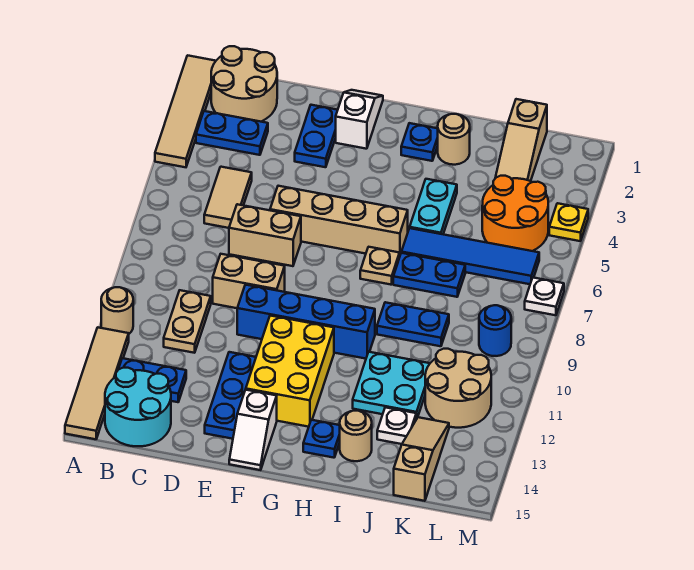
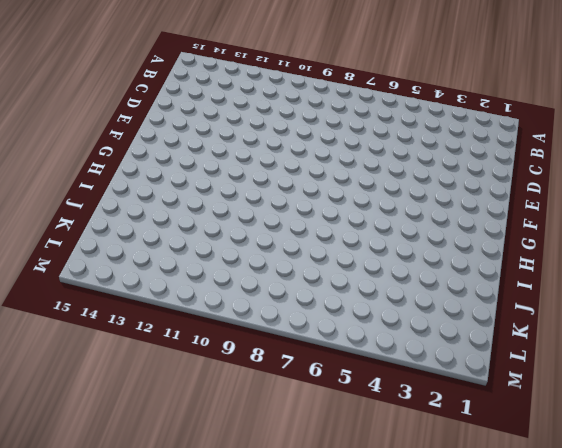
none -> tan tile A1:A4 level 1
none -> tan round brick A11 level 1
none -> tan tile A12:A15 level 1
none -> tan round brick B1:C2 level 1

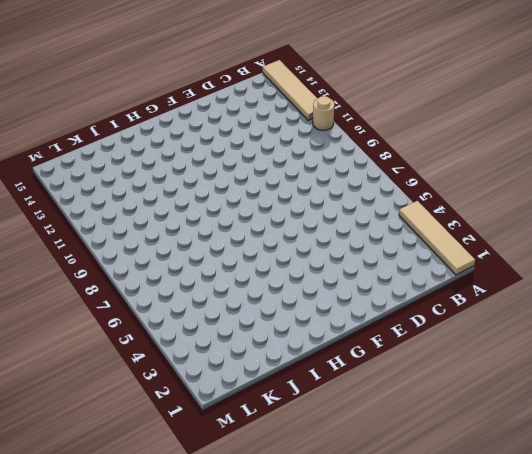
none -> tan round brick B1:C2 level 1
none -> blue plate B3:C3 level 1
none -> blue plate B13:C13 level 1
none -> cyan round brick B14:C15 level 1

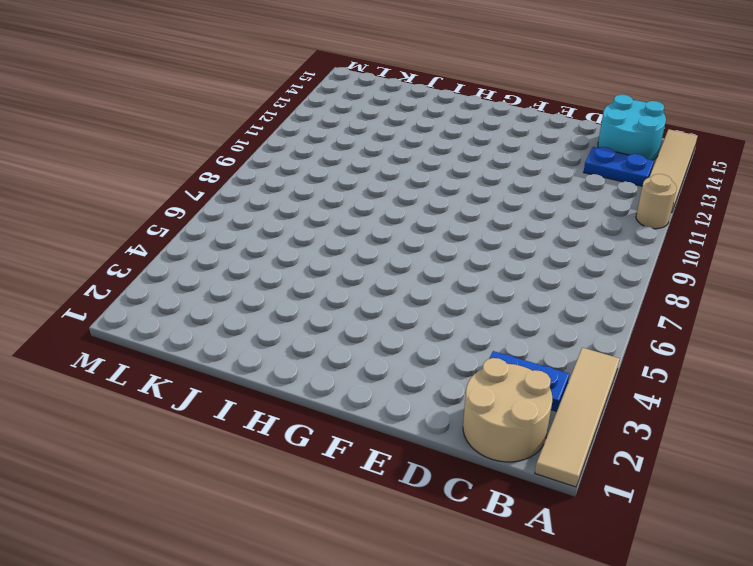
none -> tan tile C5:C6 level 1
none -> tan plate C10:C11 level 1
none -> tan brick D7:E7 level 1
none -> tan brick D9:E9 level 1

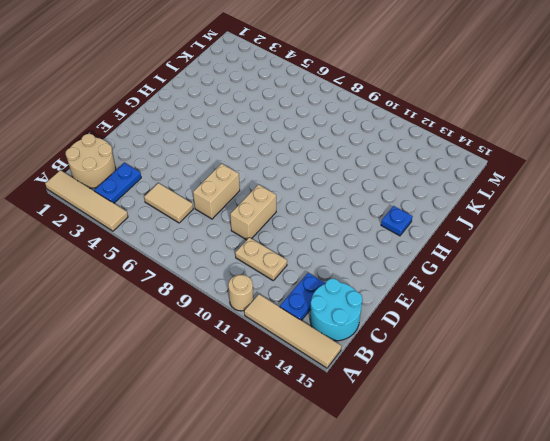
none -> blue plate E2:E3 level 1
none -> tan brick E6:H6 level 1
none -> blue brick E10:H10 level 1
none -> blue plate E12:E14 level 1

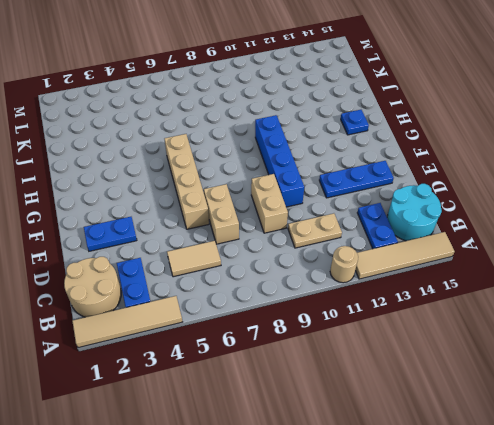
none -> white slope F1:F2 level 1 top 2
none -> yellow brick F11:G13 level 1
none -> white slope F14:F15 level 1 top 14
none -> blue plate H2 level 1

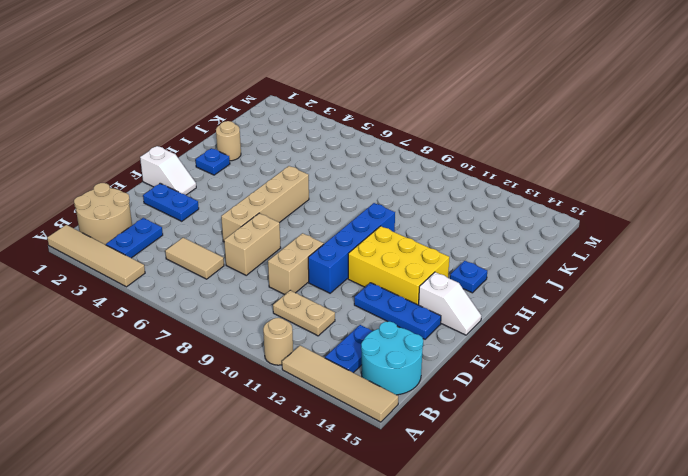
white slope F1:F2 level 1 top 1 -> white slope F1:F2 level 1 top 2
none -> tan plate H7 level 1
none -> cyan plate I4:I5 level 1
none -> blue tile I6:L6 level 1
none -> blue plate I7:J7 level 1

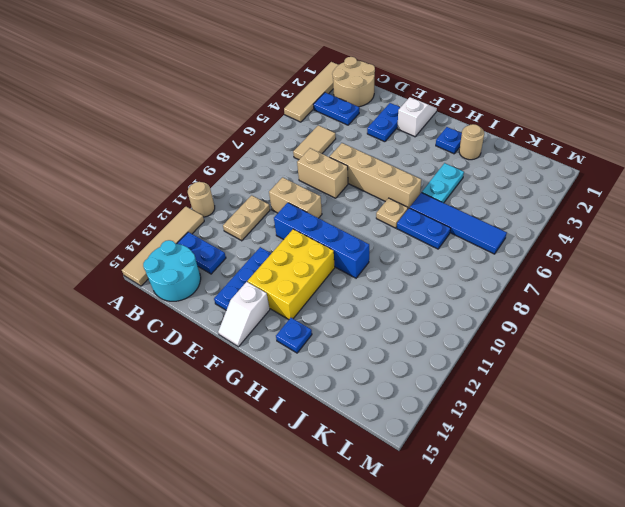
none -> blue plate I9:J9 level 1
none -> cyan plate I11:J12 level 1
none -> tan round brick I14 level 1
none -> white plate J13 level 1

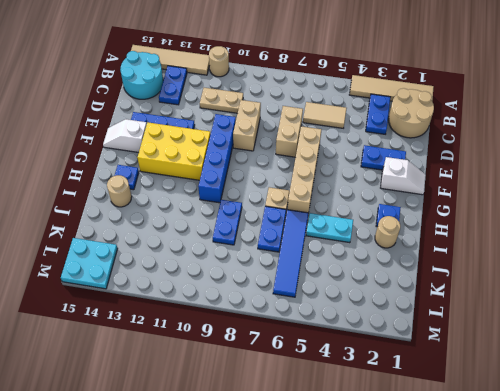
cyan plate L14:M15 level 1 -> cyan plate I11:J12 level 1
none -> white plate J13 level 1
none -> tan slope K1:K3 level 1 top 1
none -> orange round brick K4:L5 level 1
none -> tan round brick K11:L12 level 1

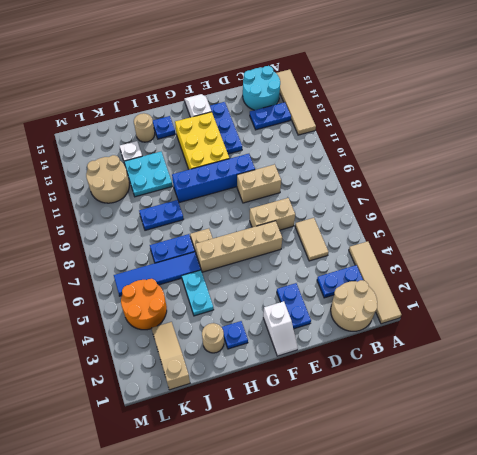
none -> tan round brick A11 level 1
none -> tan plate C10:C11 level 1
none -> tan slope K13:K15 level 1 top 15
none -> blue round brick L9 level 1

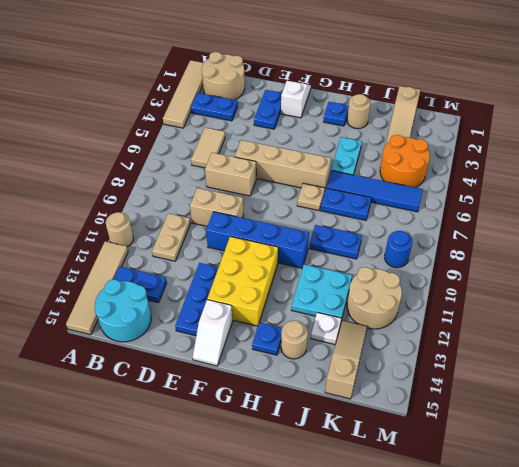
none -> yellow plate M4 level 1
none -> white plate M7 level 1

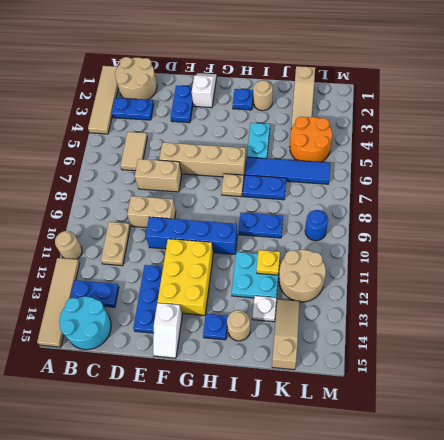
yellow plate J11 level 2 -> yellow plate M4 level 1
none -> white plate M7 level 1

